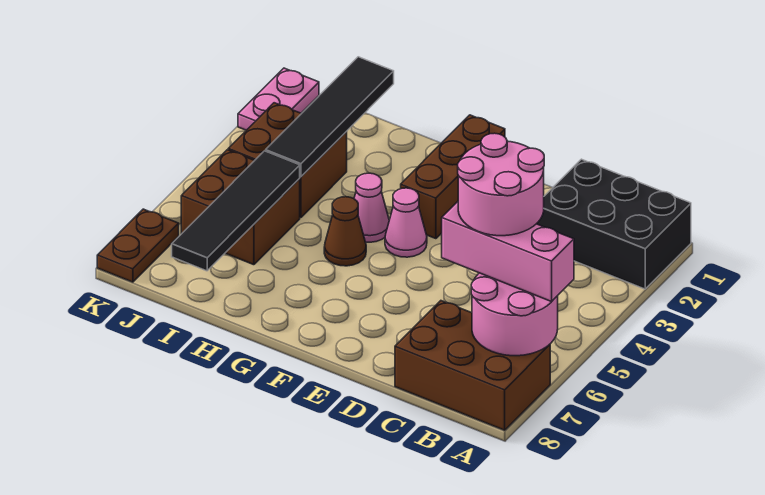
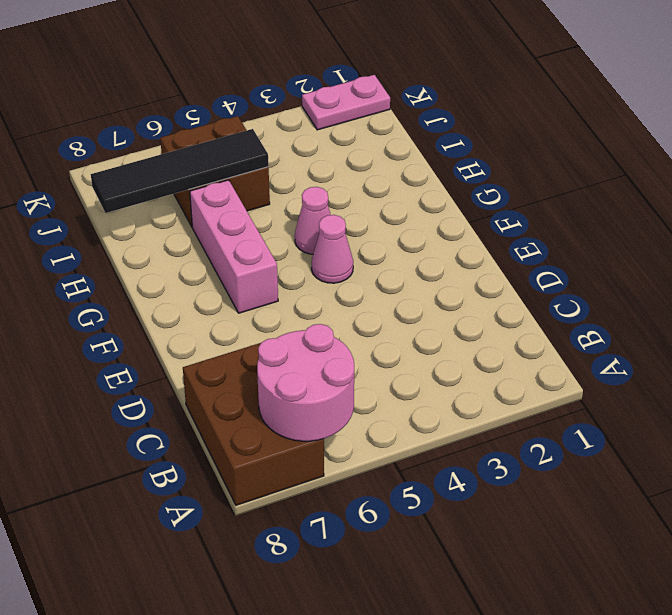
pink brick F6:H6 level 1 -> pink brick A6:C6 level 3
none -> black brick A1:C2 level 1
none -> brown brick F1:F3 level 1
none -> brown cone G5 level 1

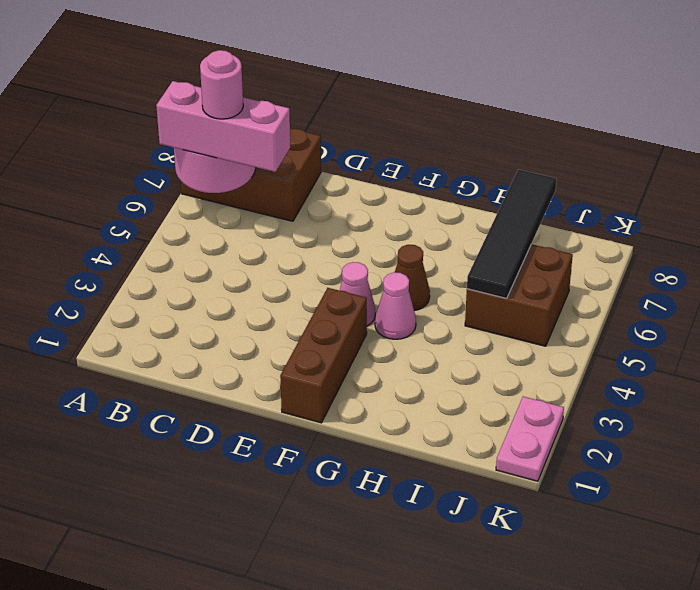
pink round brick B6 level 4 -> pink round brick B5:C6 level 4
none -> black brick A1:C2 level 1
none -> brown brick I3:J4 level 1
none -> brown plate K7:K8 level 1

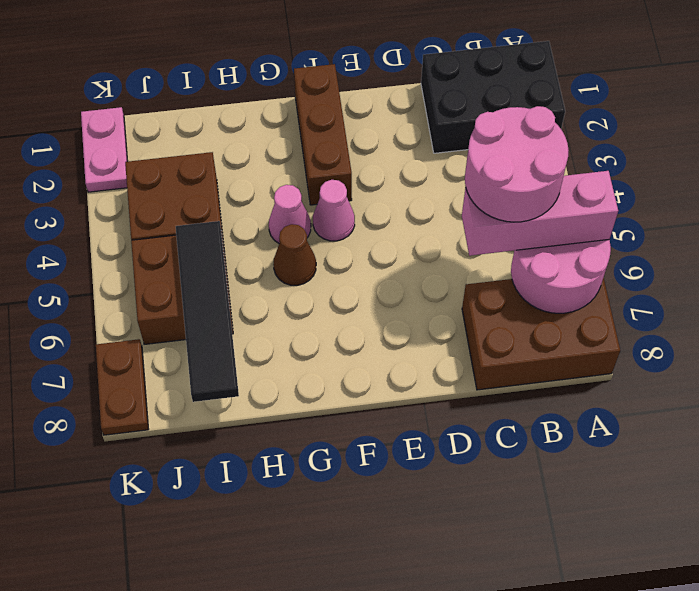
none -> black tile I1:I4 level 2

